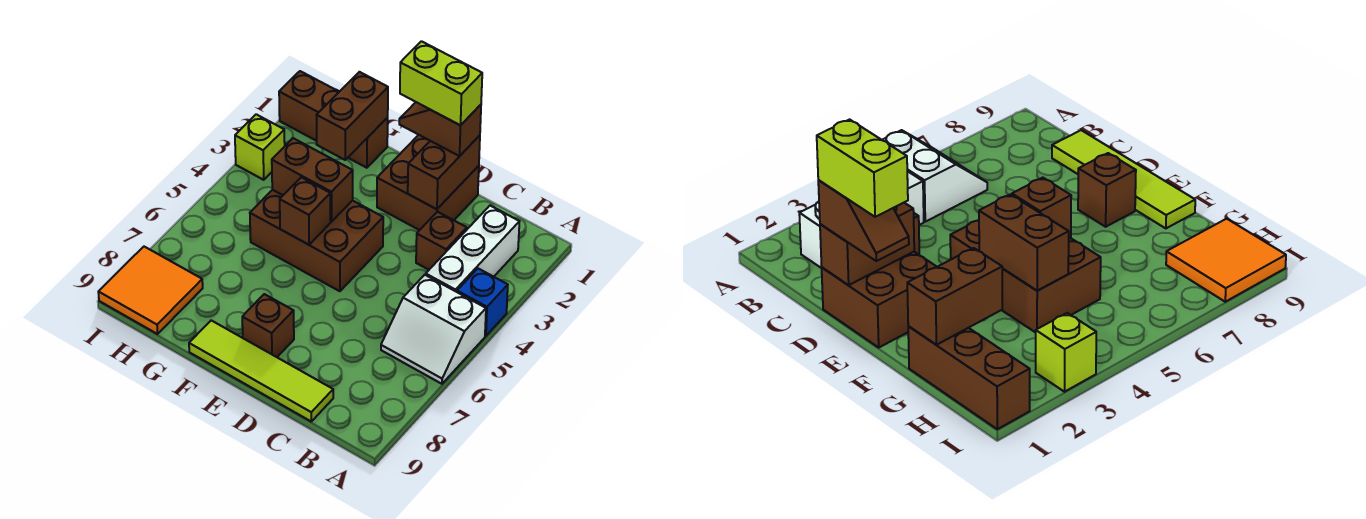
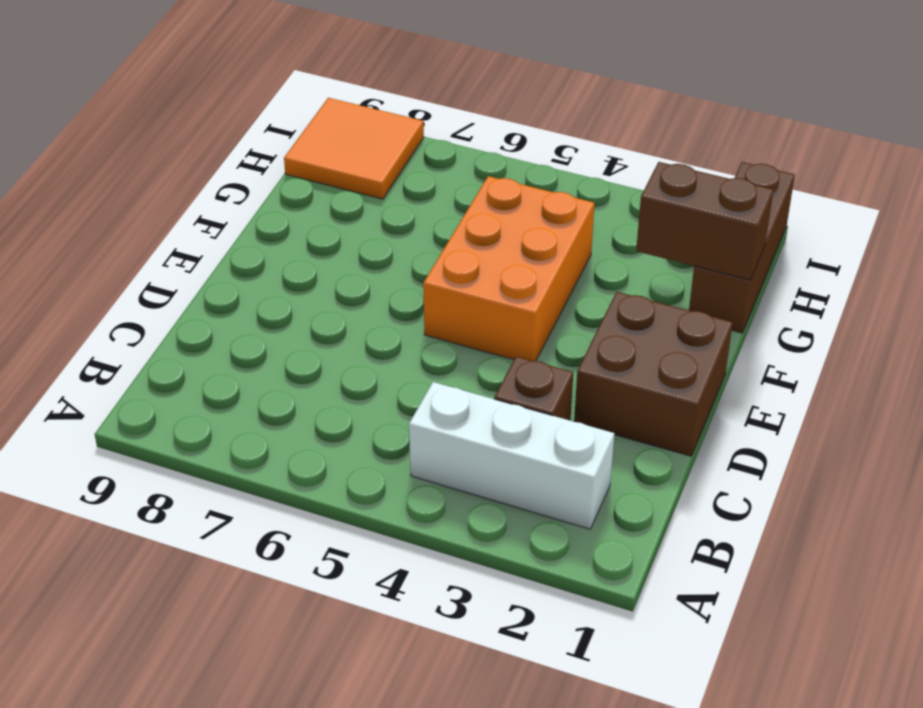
orange brick E4:G5 level 1 -> brown brick E4:G5 level 1
none -> blue brick A4 level 1
none -> white slope A5:B6 level 1 top 5
none -> lime tile C9:F9 level 1

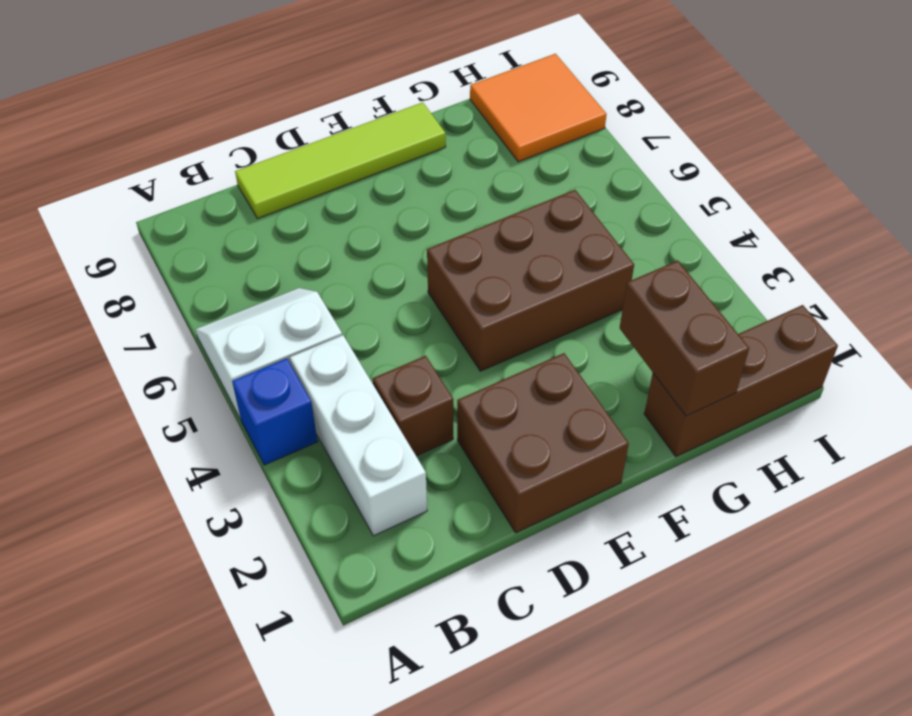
none -> brown brick E8 level 1
none -> lime brick I3 level 1
none -> brown brick D1:D2 level 2

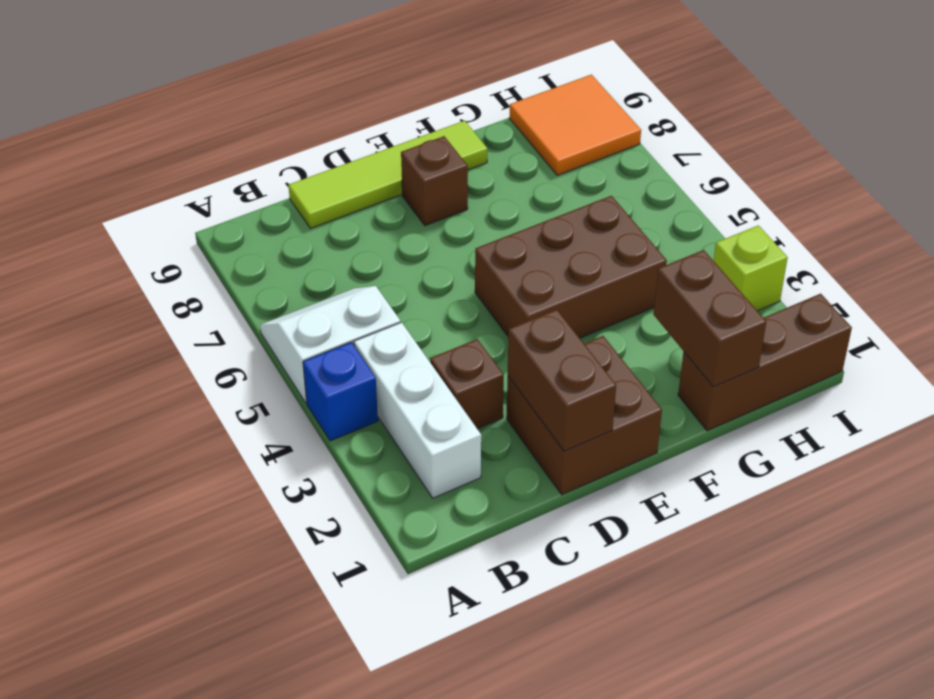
none -> brown brick F4:G4 level 2
none -> brown brick F5 level 2
none -> brown slope D1:E1 level 3 top D

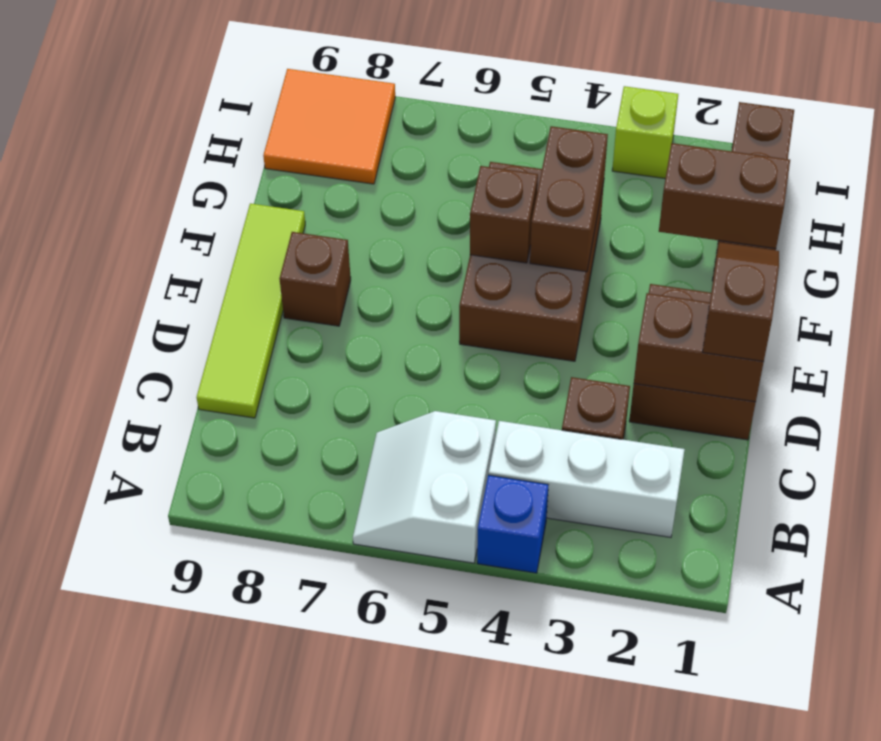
none -> lime brick D1:E1 level 4

